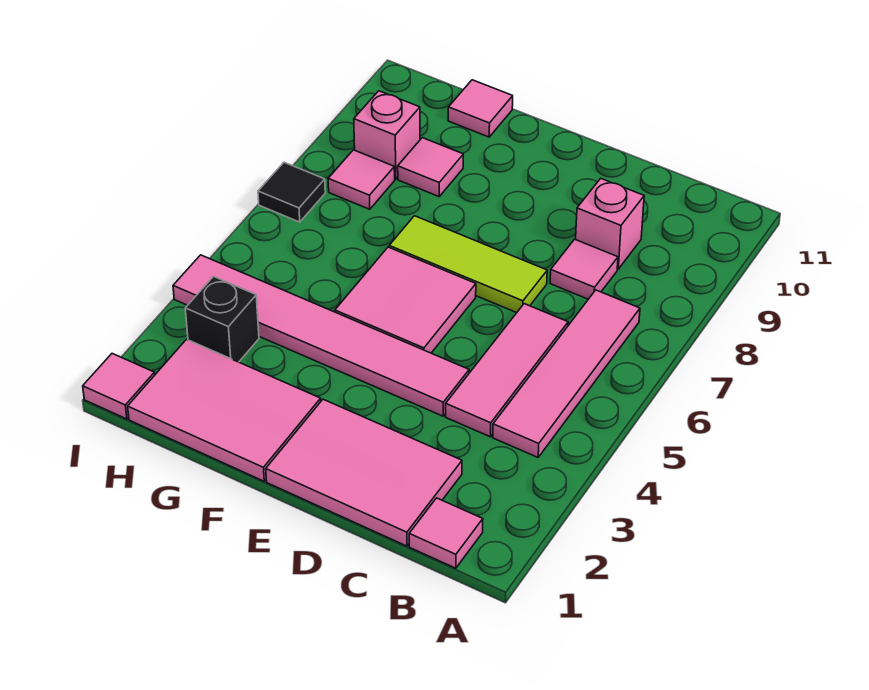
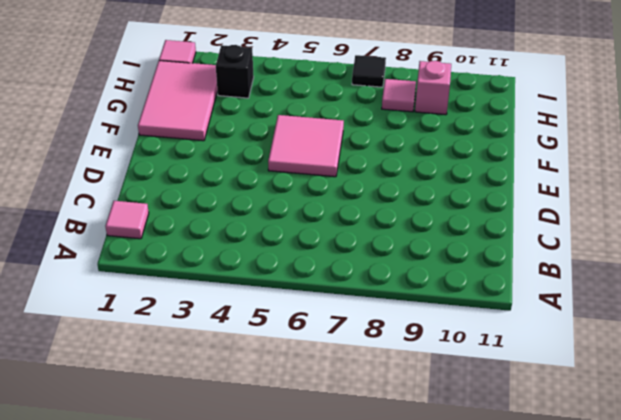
none -> pink tile B4:B7 level 1
none -> pink tile C1:E2 level 1
none -> pink tile C4:C6 level 1

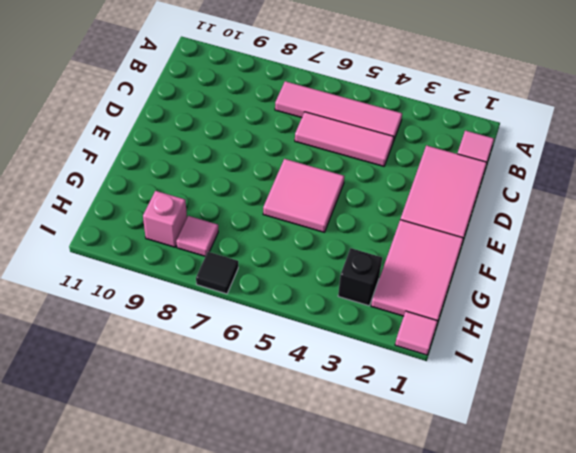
none -> pink tile C8 level 1
none -> pink brick C9 level 1
none -> pink tile D4:I4 level 1

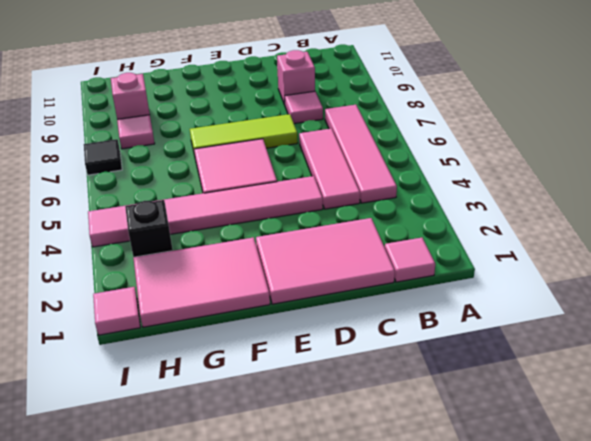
none -> pink tile G9 level 1
none -> pink tile G11 level 1

